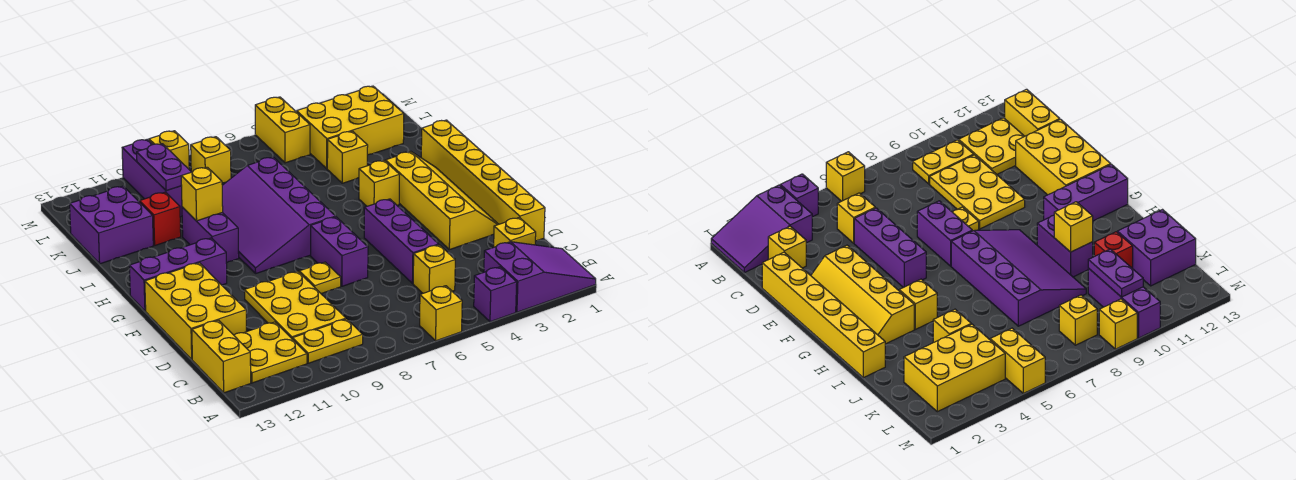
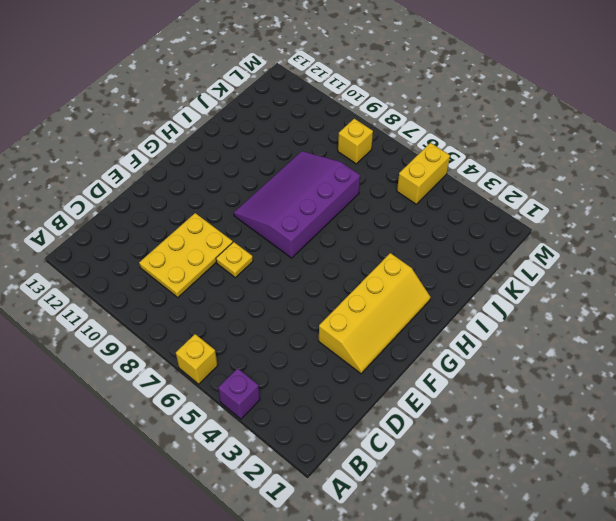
none -> purple slope A1:B3 level 1 top 3
none -> yellow plate B9:B10 level 1
none -> yellow plate B11:C12 level 1

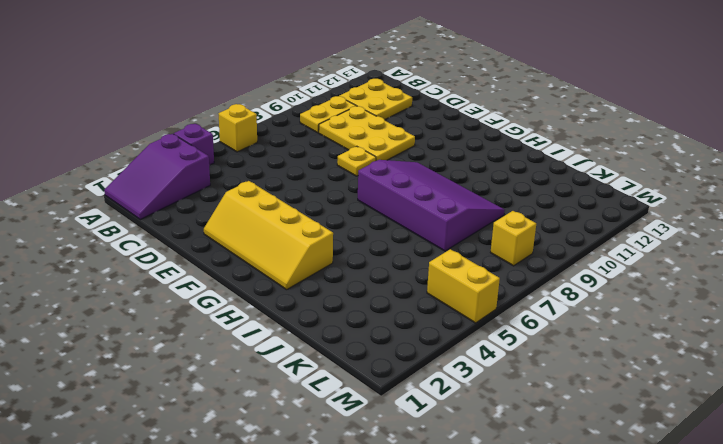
none -> yellow brick B13:C13 level 1
none -> yellow brick C2 level 1
none -> yellow brick C5 level 1

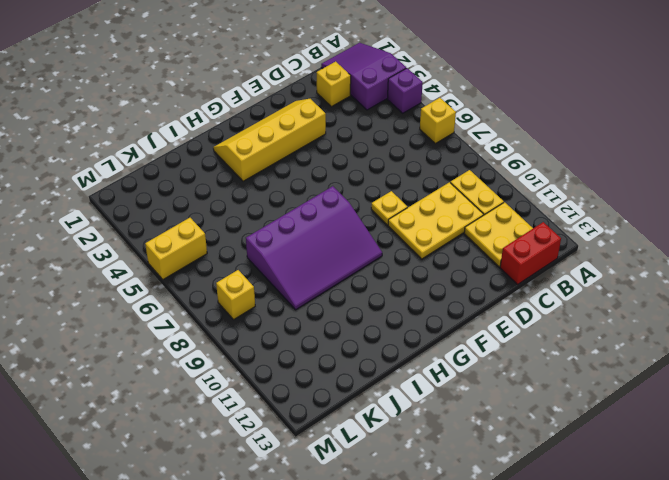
red brick B13:C13 level 1 -> yellow brick B13:C13 level 1
none -> yellow brick C5 level 1
none -> yellow brick D1:I1 level 1
none -> purple brick D5:F5 level 1

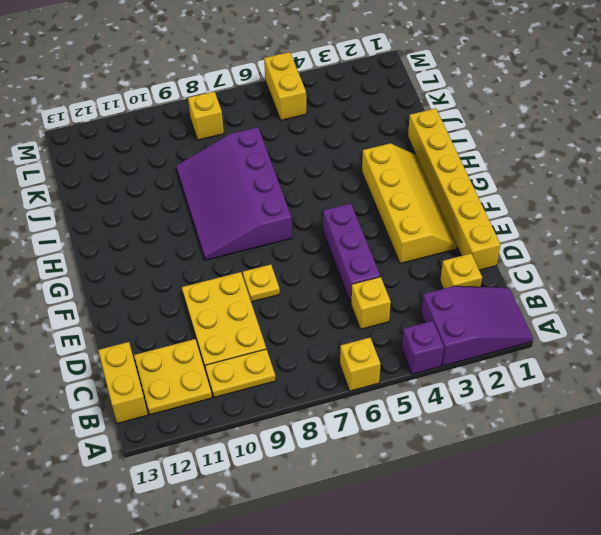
none -> yellow brick D12:F13 level 1
none -> purple brick E7:F7 level 1
none -> purple brick G11:G13 level 1

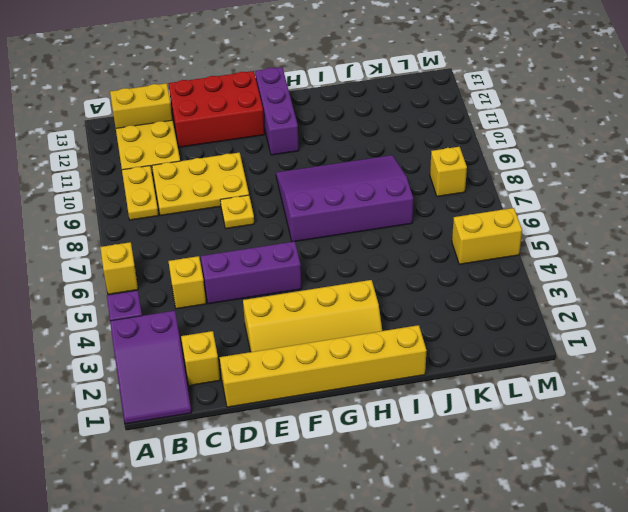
red brick D12:F13 level 1 -> yellow brick D12:F13 level 1
none -> purple brick E7:F7 level 1
none -> yellow brick H4 level 1
none -> purple brick H10:I10 level 1

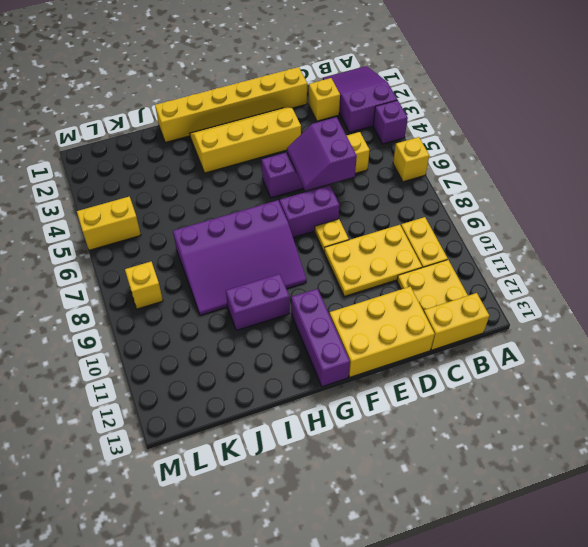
purple slope D5:E6 level 2 top D -> none
none -> yellow brick H4 level 1
none -> yellow brick J4 level 1
none -> red brick J11 level 1

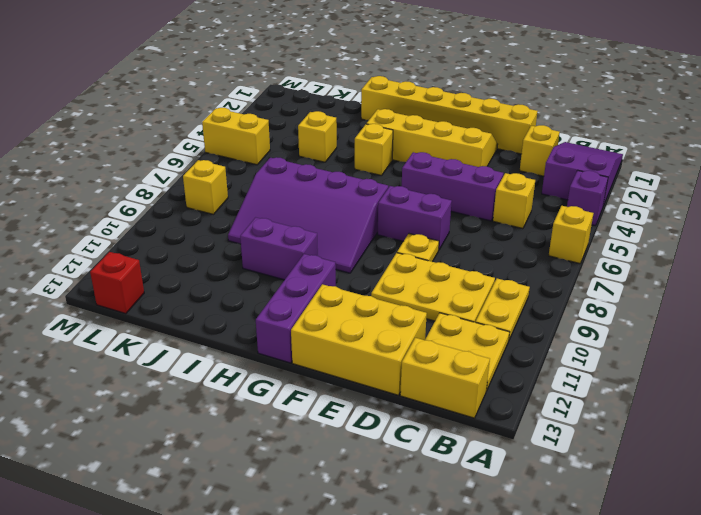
red brick L13 level 1 -> red brick J11 level 1
none -> purple brick J12:K13 level 1
none -> yellow brick K2:L4 level 1
none -> purple brick K10:M10 level 1

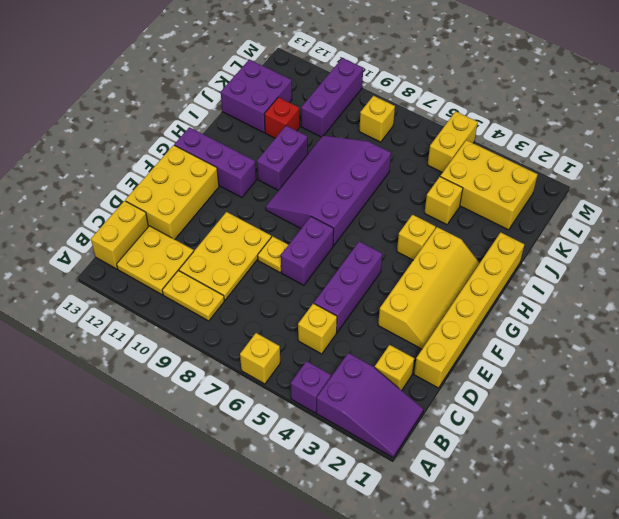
none -> yellow brick M9 level 1
none -> yellow brick I10 level 2
none -> purple plate K10:L10 level 2

